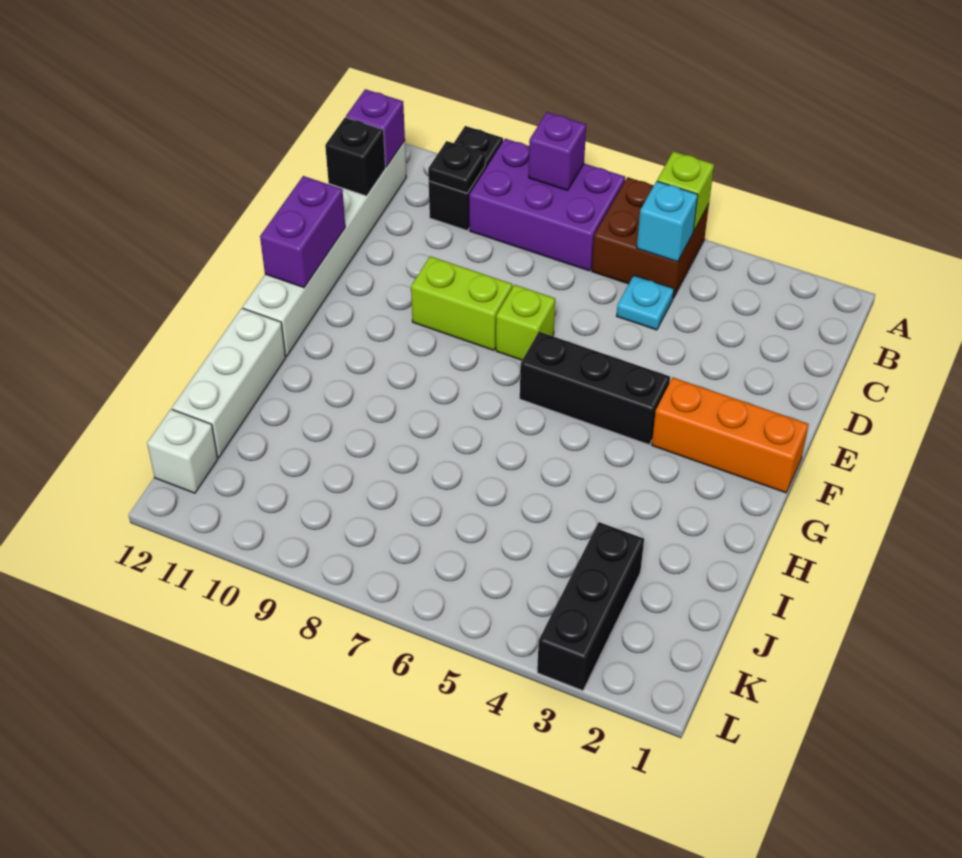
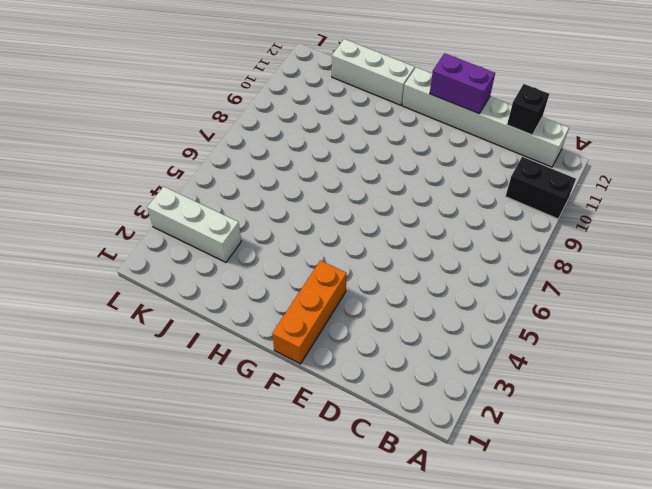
white brick J3:L3 level 1 -> black brick J3:L3 level 1
none -> brown brick A5:B6 level 1
none -> purple brick A7:B9 level 1
none -> cyan plate C5 level 1

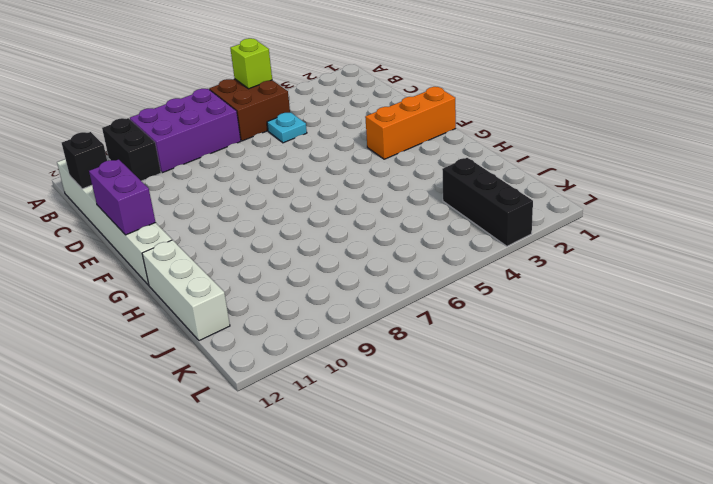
none -> lime brick E7 level 1
none -> lime brick E8:E9 level 1
none -> black brick F4:F6 level 1

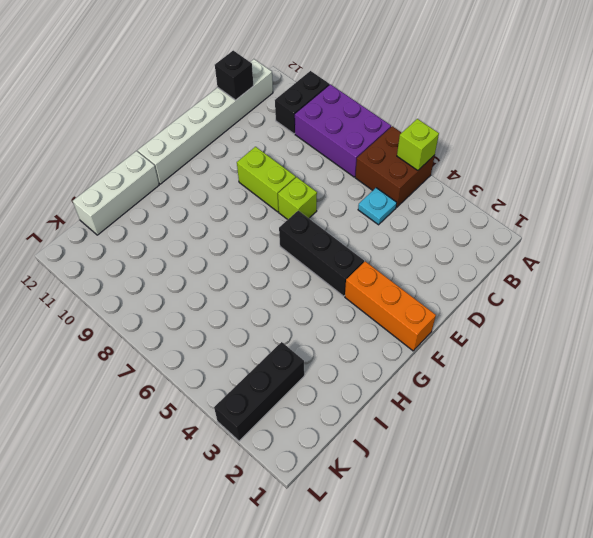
none -> white brick K12 level 1
none -> purple brick A8 level 2
none -> cyan brick B5 level 2

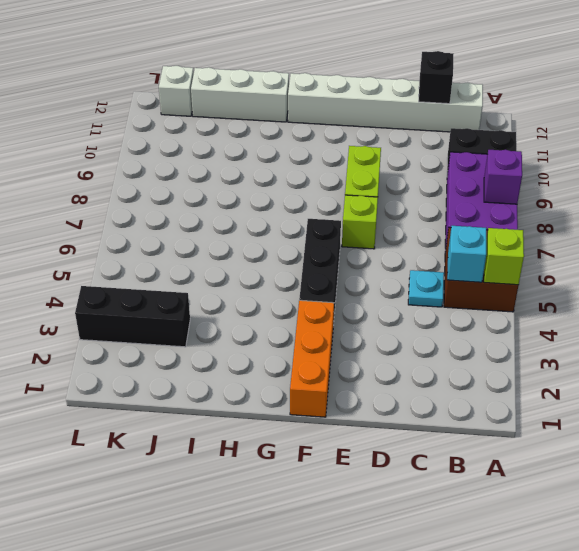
none -> black plate B10 level 2
none -> purple brick B12 level 2
none -> purple brick E12:F12 level 2

